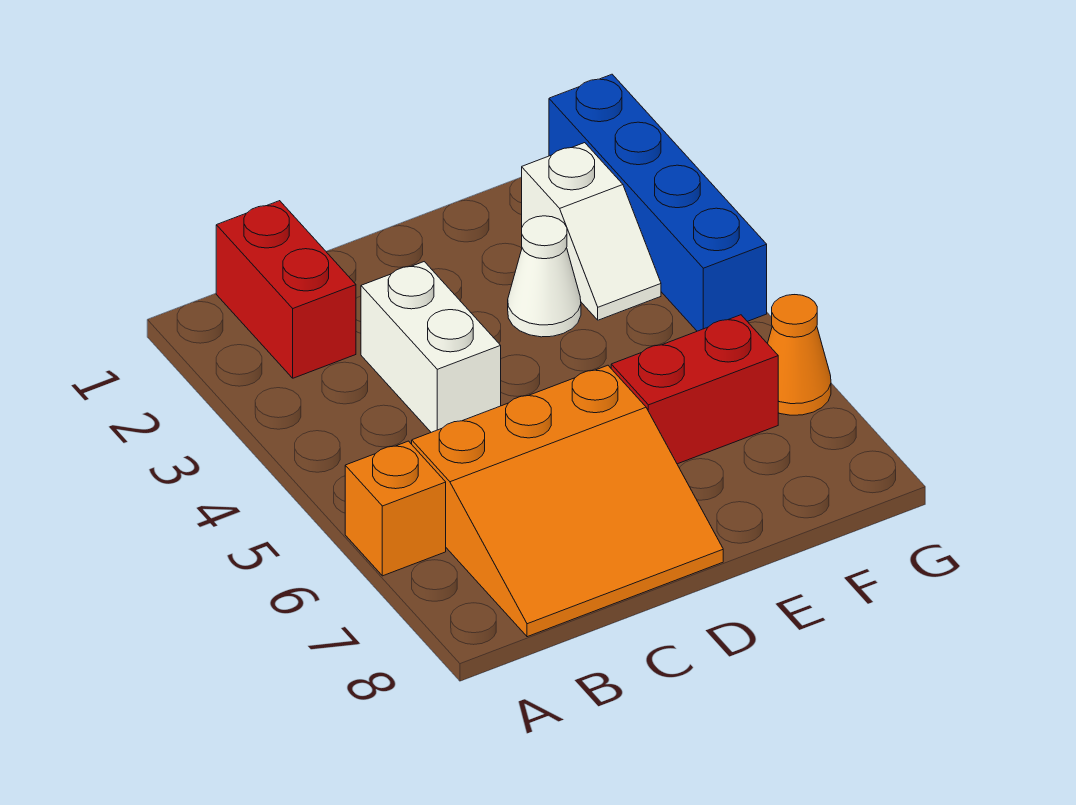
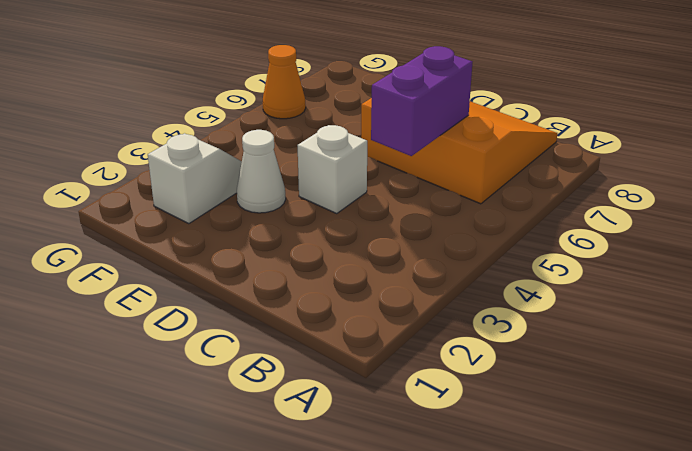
purple brick C5:C6 level 2 -> none
white brick D4 level 1 -> none
none -> orange brick A6 level 1
none -> red brick B1:B2 level 1

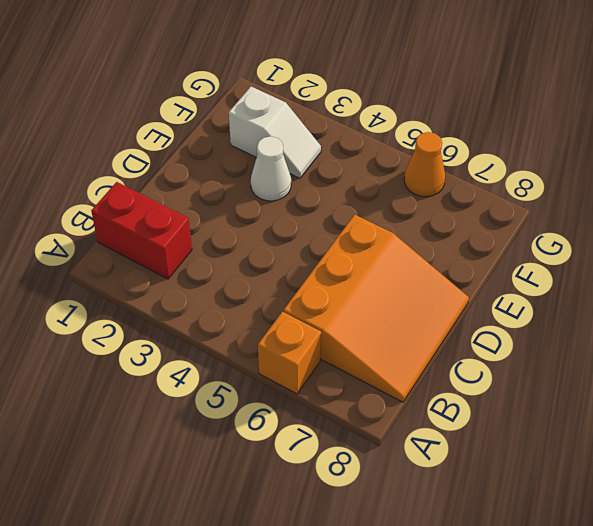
none -> white brick C3:C4 level 1
none -> red brick E6:F6 level 1

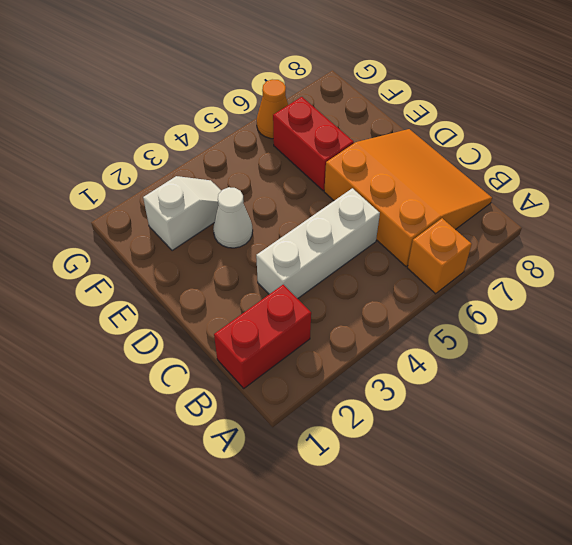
white brick C3:C5 level 1 -> white brick C3:C4 level 1
none -> blue brick G1:G4 level 1

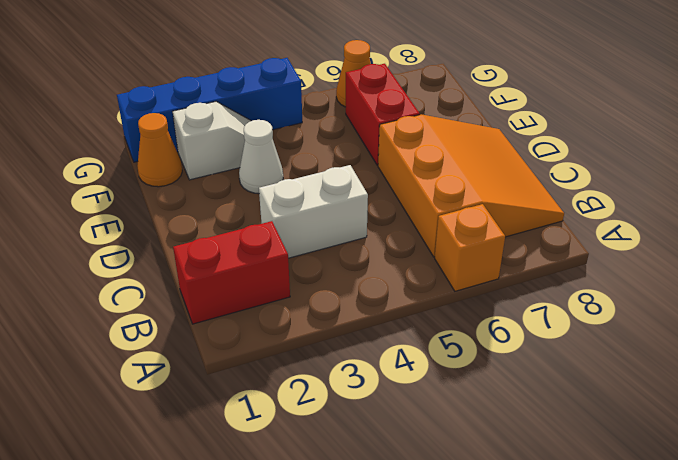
orange cone F1 level 1 -> none

